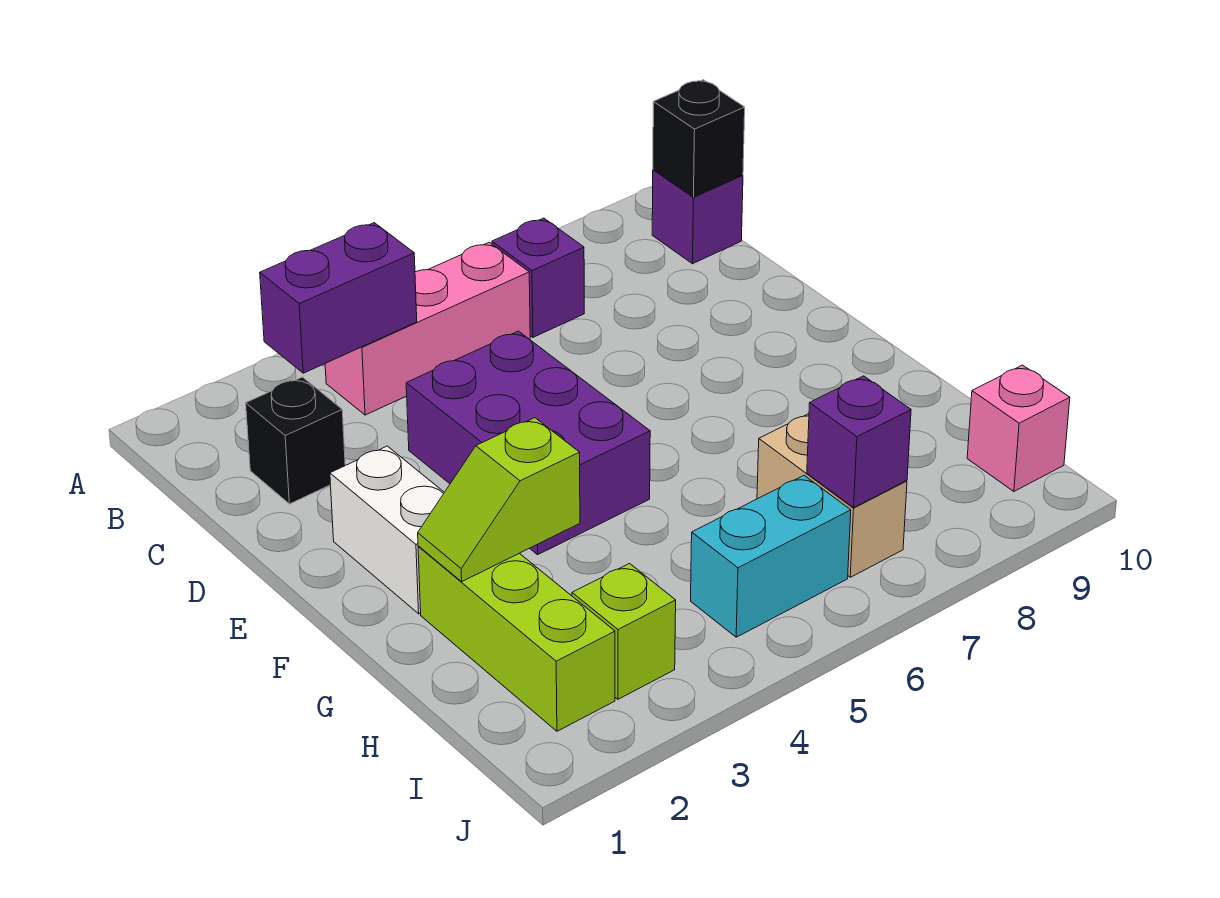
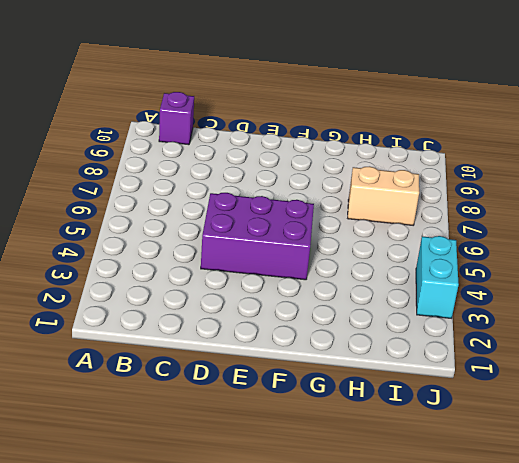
cyan brick J3:J4 level 1 -> cyan brick I5:I6 level 1
none -> pink brick B4:B6 level 1
none -> purple brick B7 level 1
none -> black brick C2 level 1

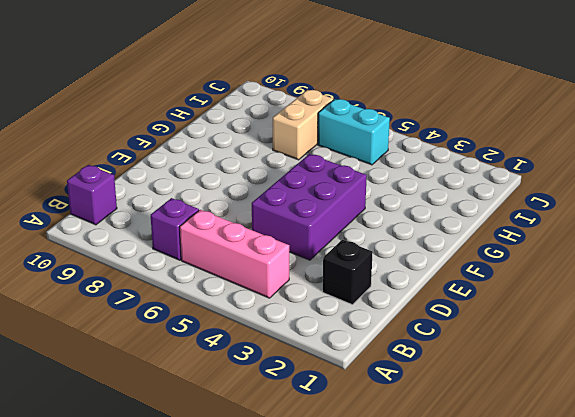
none -> white brick E2:F2 level 1
none -> lime brick G2:I2 level 1
none -> lime brick I3 level 1

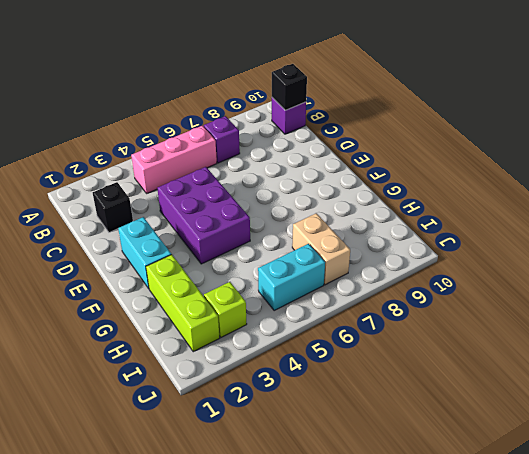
cyan brick E2:F2 level 1 -> white brick E2:F2 level 1
none -> pink brick I10 level 1
none -> purple brick B3:B4 level 2
none -> lime slope G2:G3 level 2 top 3

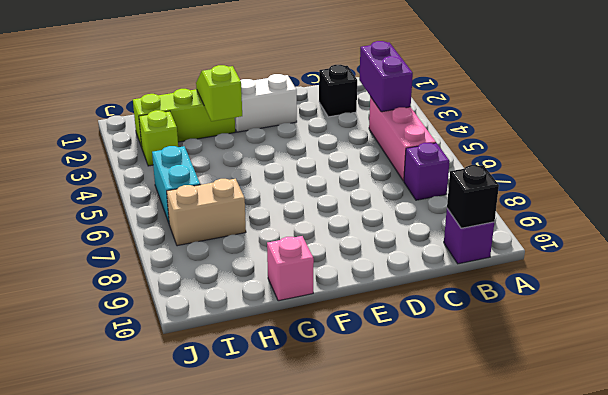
pink brick G10 level 1 -> pink brick I10 level 1
none -> purple brick D4:F5 level 1
none -> purple brick I7 level 2

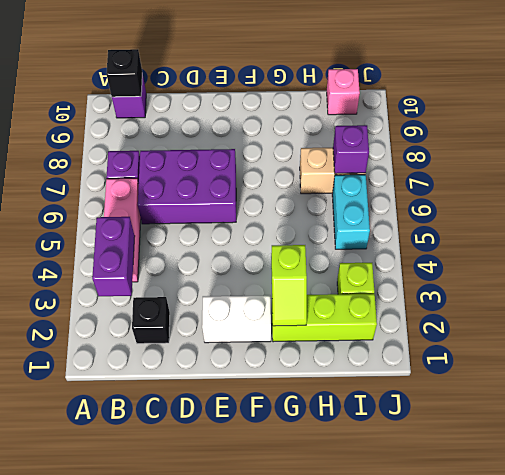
purple brick C6:E7 level 1 -> purple brick D4:F5 level 1

